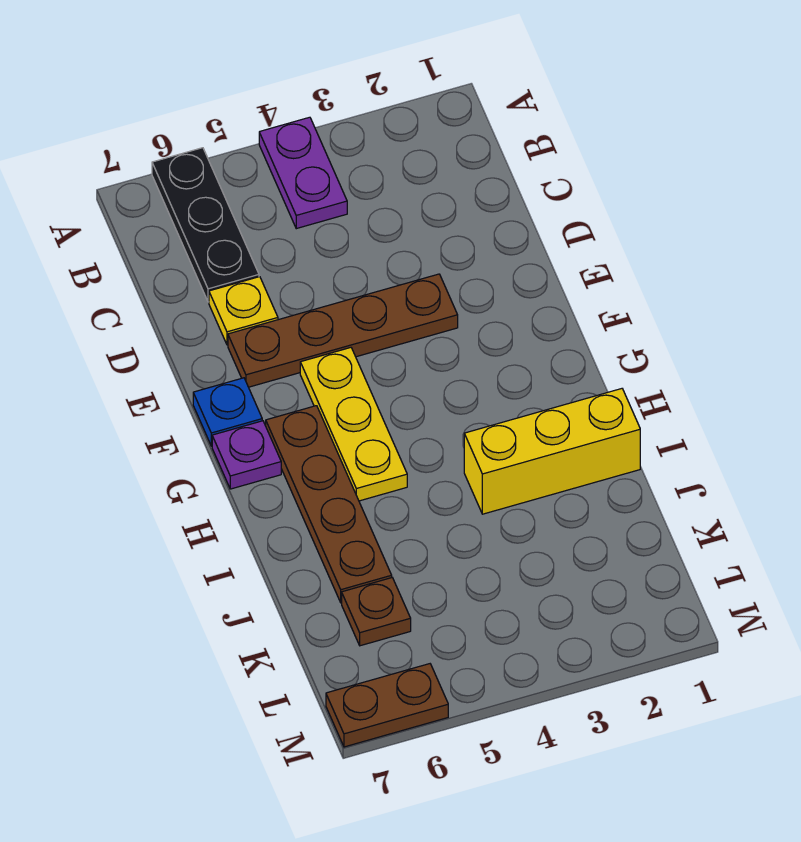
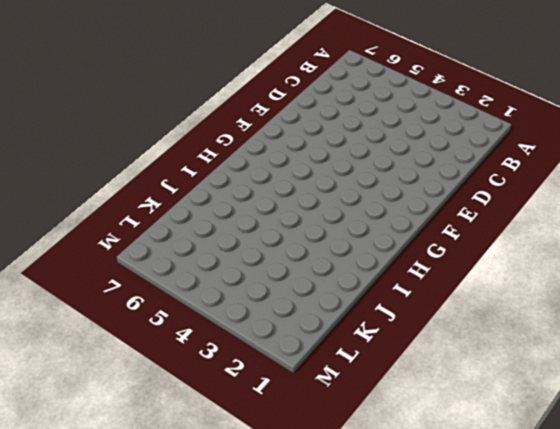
none -> purple plate A4:B4 level 1
none -> black plate A6:C6 level 1

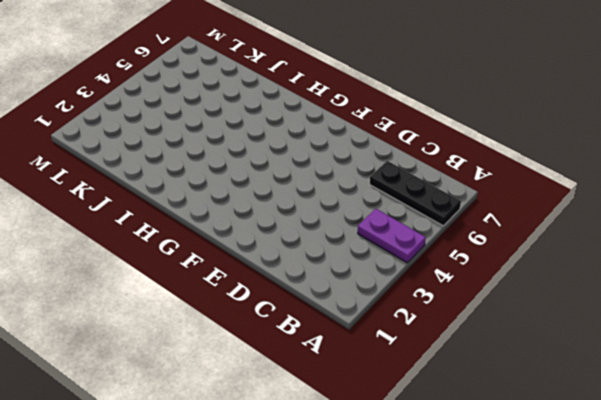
none -> yellow plate D6 level 1
none -> brown plate E3:E6 level 1

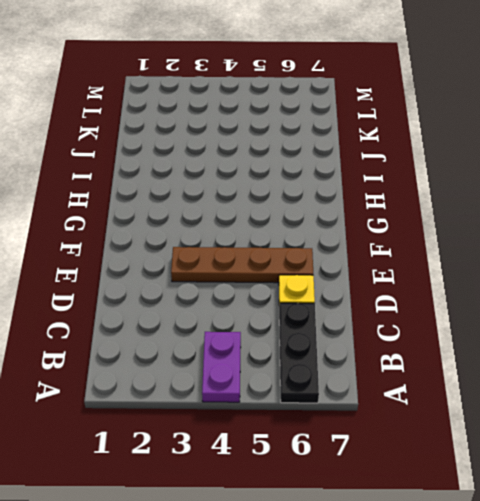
none -> yellow plate F5:H5 level 1
none -> blue plate F7 level 1

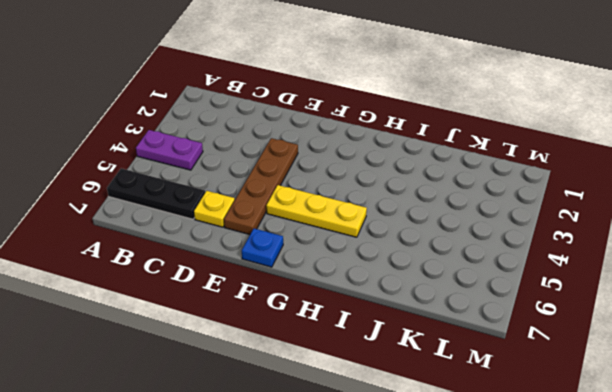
none -> brown plate G6:J6 level 1
none -> purple plate G7 level 1

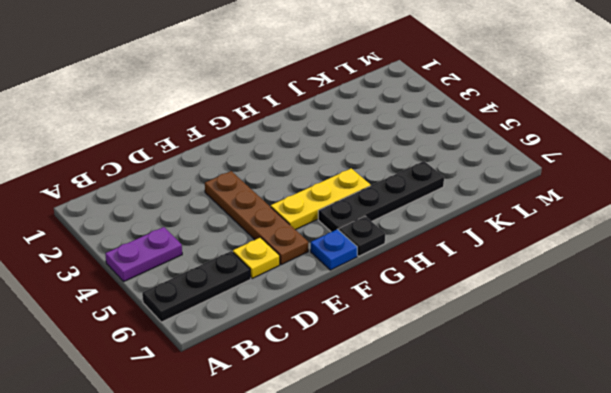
black plate G6:J6 level 1 -> brown plate G6:J6 level 1
black plate G7 level 1 -> purple plate G7 level 1
none -> yellow brick I1:I3 level 1
none -> brown plate K6 level 1

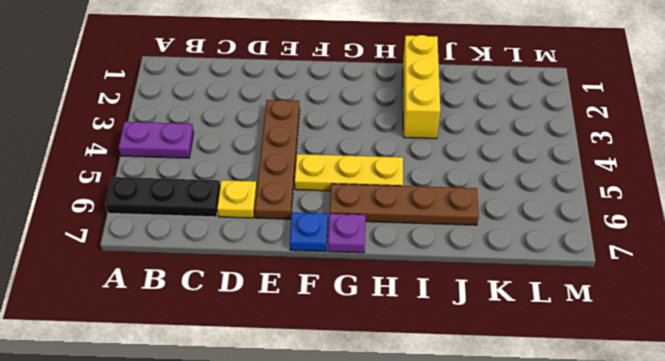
none -> brown plate K6 level 1
none -> brown plate M6:M7 level 1

